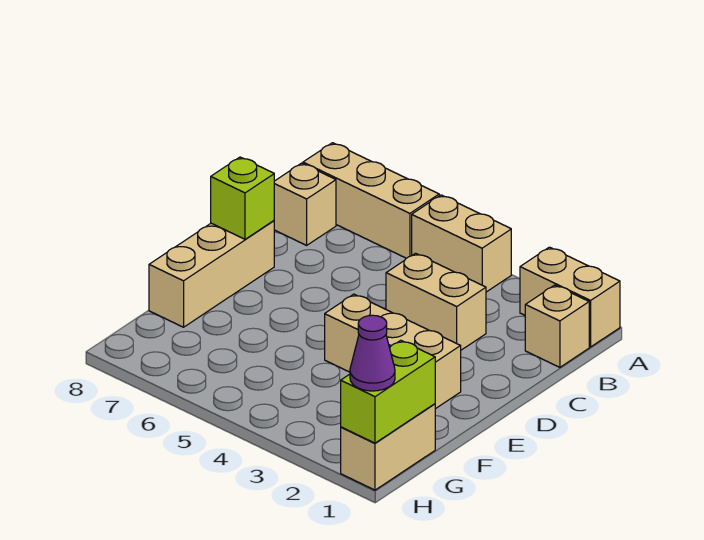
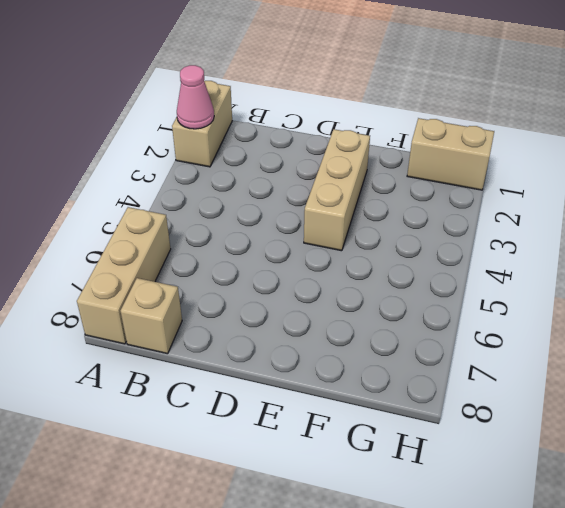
pink cone A2 level 2 -> none
none -> tan brick A4:A5 level 1
none -> tan brick B1 level 1
none -> tan brick C3:C4 level 1

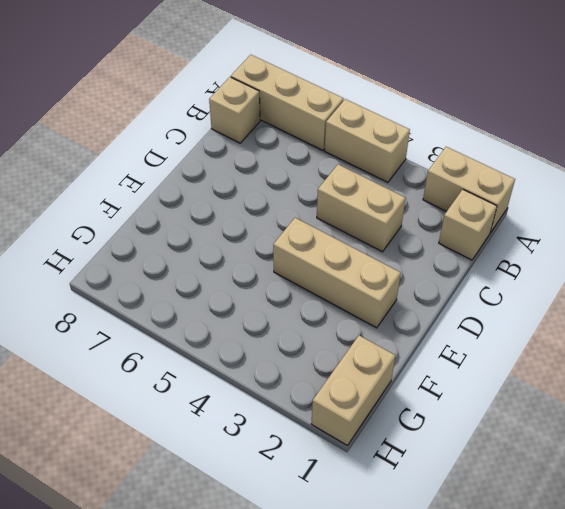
none -> tan brick D8:F8 level 1
none -> lime brick D8 level 2
none -> lime brick G1:H1 level 2

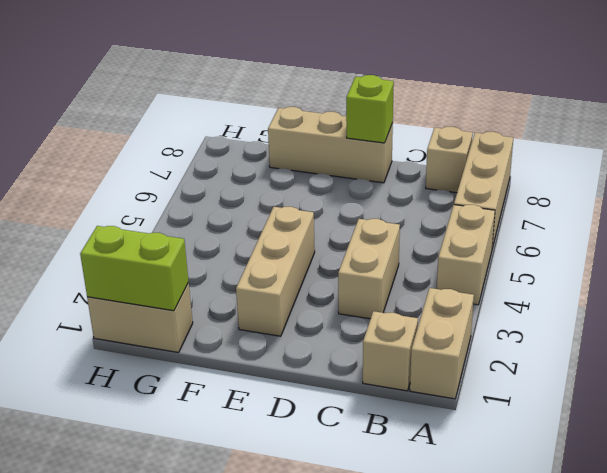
none -> purple cone H1 level 3

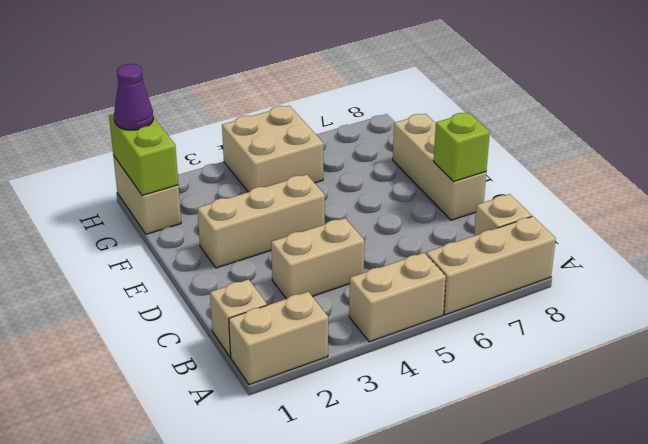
tan brick G4:H5 level 1 -> none

